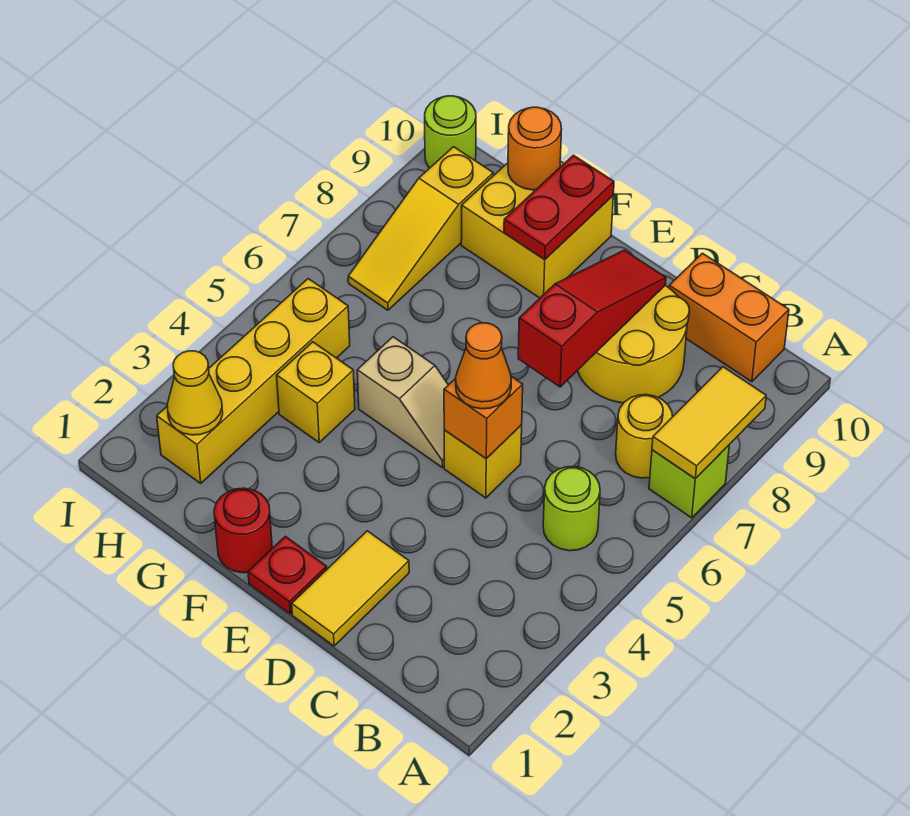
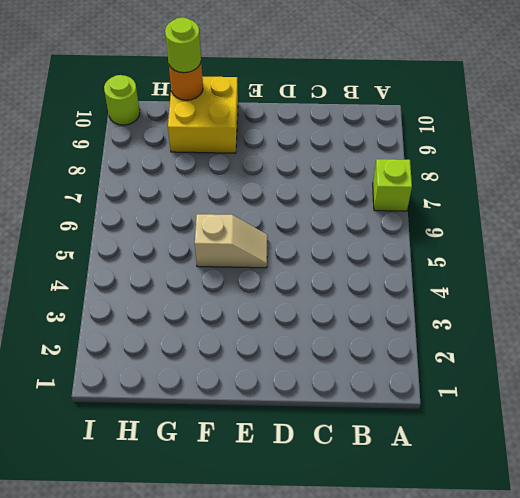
lime round brick G10 level 3 -> lime round brick B5 level 1
none -> yellow round brick B7 level 1
none -> orange brick B10:C10 level 1
none -> yellow round brick C8:D9 level 1

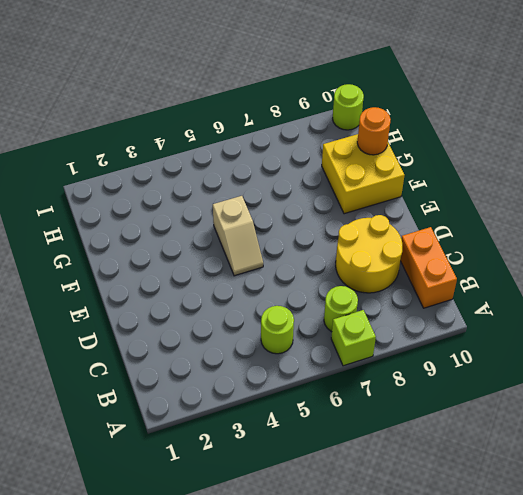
lime round brick B7 level 1 -> yellow round brick B7 level 1
none -> yellow tile D1:D2 level 1
none -> yellow brick D5 level 1
none -> red plate E1 level 1

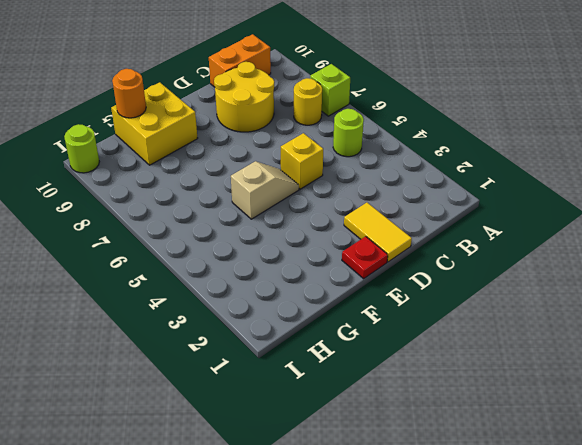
none -> red round brick F1 level 1
none -> yellow brick G4 level 1
none -> yellow brick H2:H5 level 1

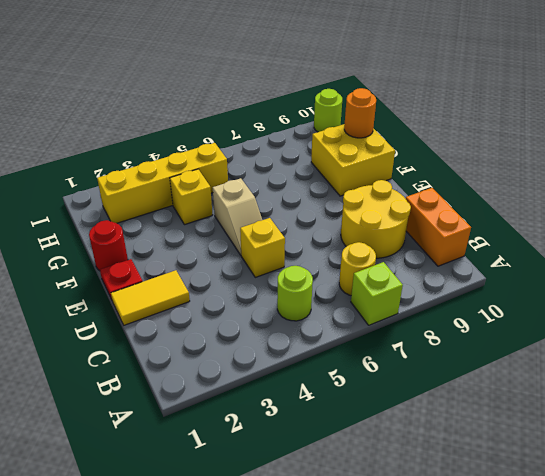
none -> yellow slope H7:H9 level 1 top 9
none -> yellow tile A7:A8 level 2
none -> orange brick D5 level 2

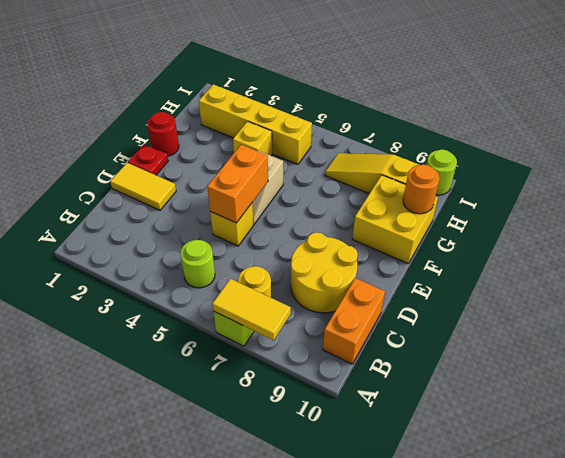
orange brick D5:E5 level 2 -> orange brick D5 level 2
none -> red slope D7:D9 level 2 top 7
none -> red plate F9:F10 level 2
none -> yellow cone H2 level 2

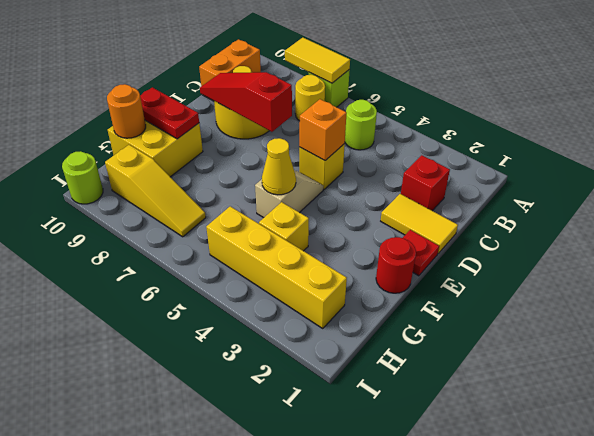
red brick C2 level 1 -> none
yellow cone F5 level 2 -> yellow cone H2 level 2
none -> orange cone D5 level 3

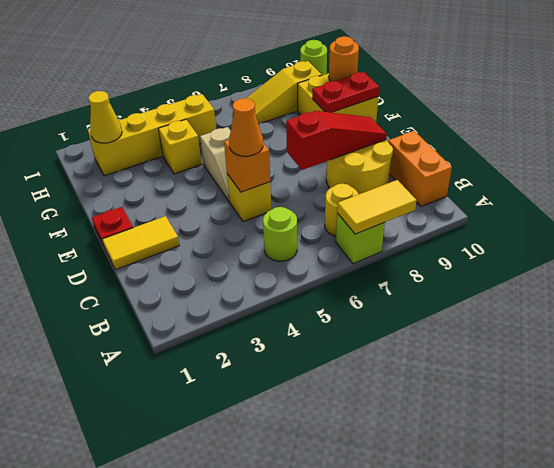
none -> red round brick F1 level 1

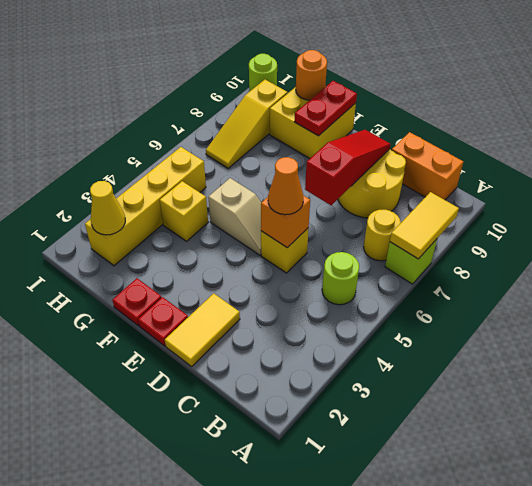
red plate F1 level 1 -> red round brick F1 level 1

